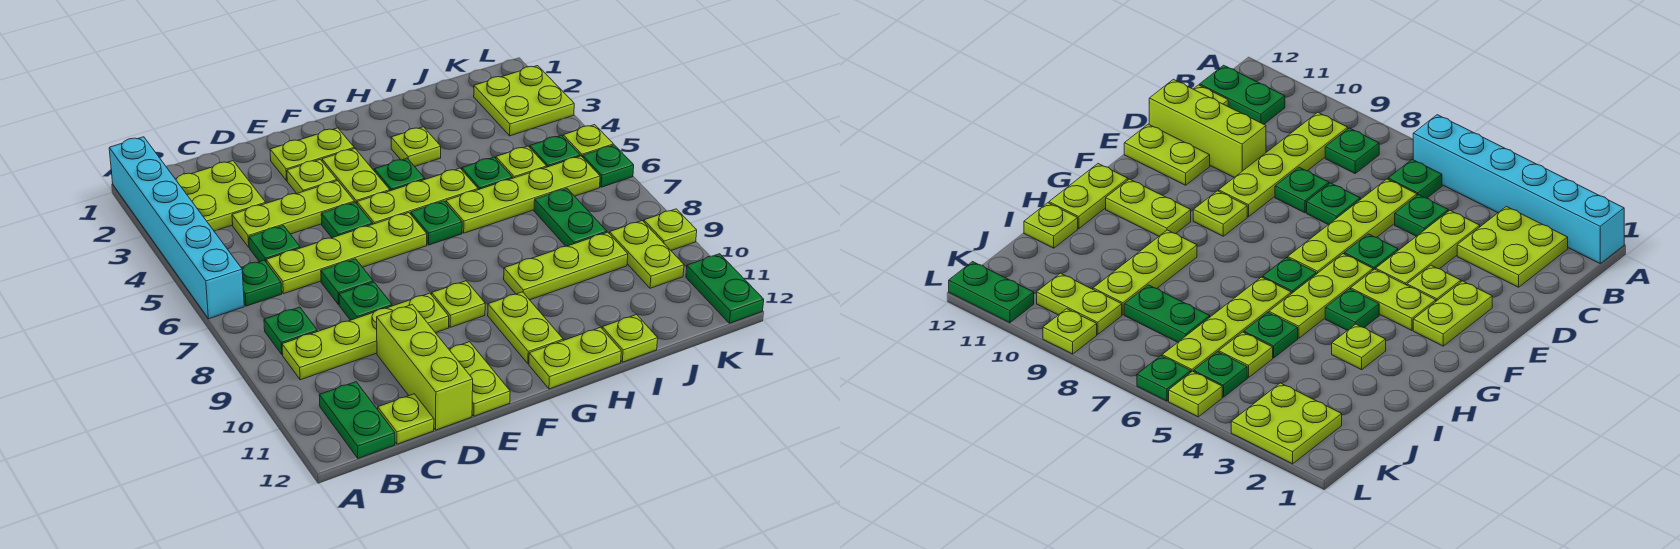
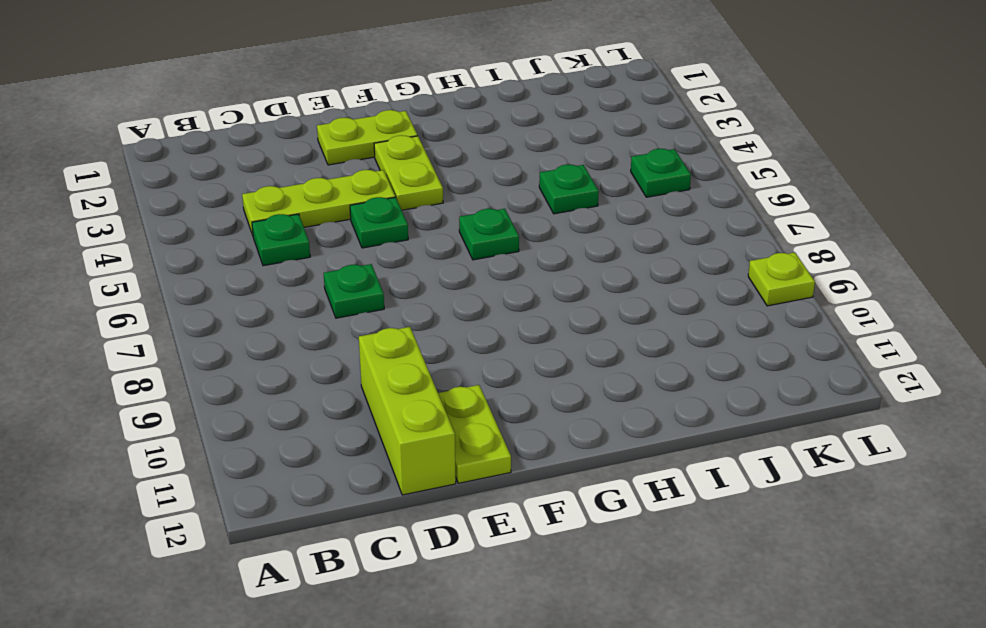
none -> cyan brick A1:A6 level 1
none -> lime plate B2:C3 level 1
none -> green plate B6 level 1
none -> green plate B8 level 1

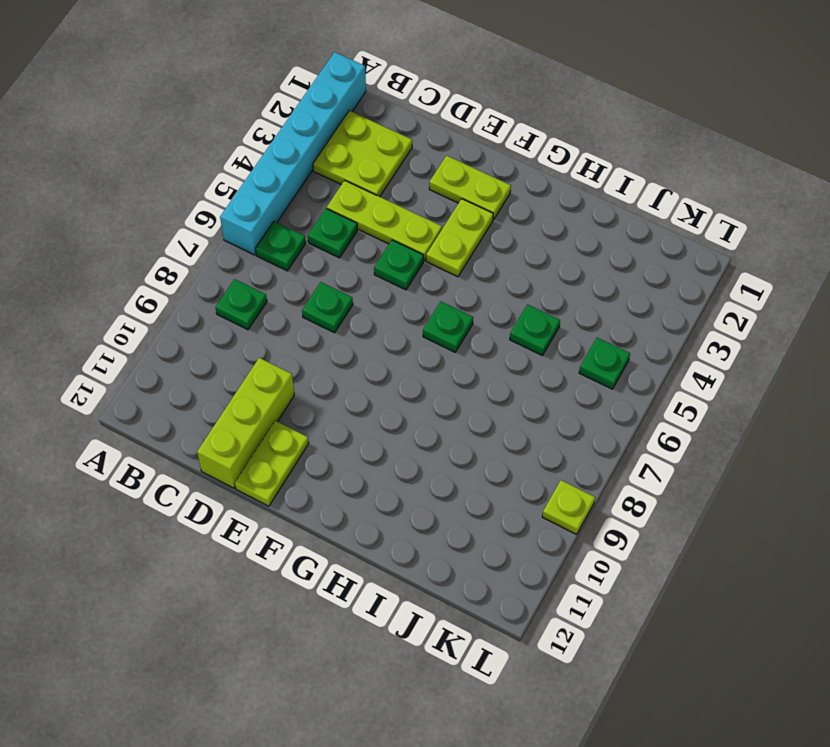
none -> lime plate B9:E9 level 1
none -> green plate B11:B12 level 1
none -> lime plate C6:F6 level 1
none -> lime plate C12 level 1

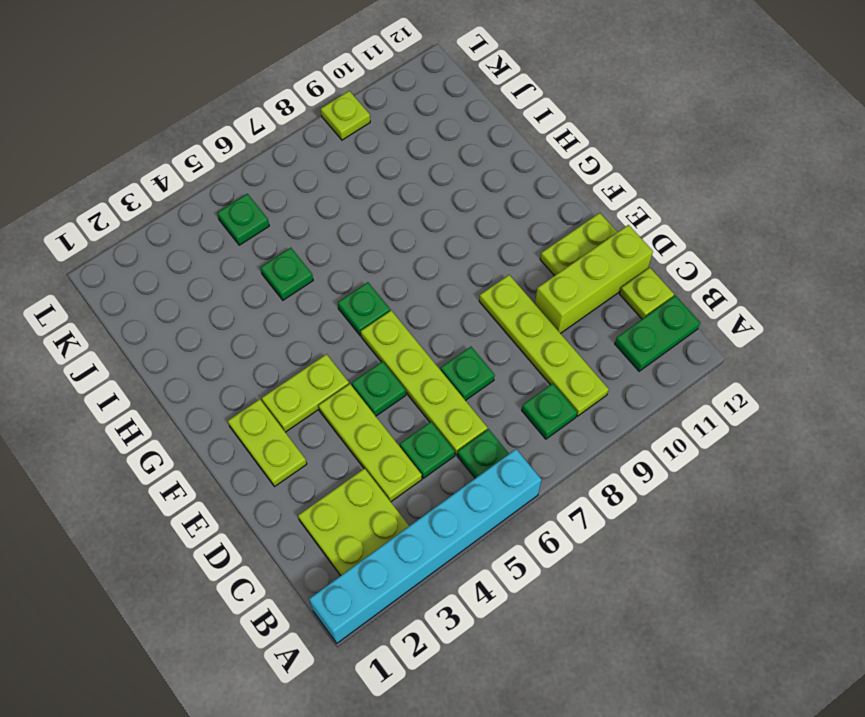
none -> green plate D8 level 1
none -> lime plate E3 level 1
none -> lime plate F5:H5 level 1
none -> lime plate F9 level 1

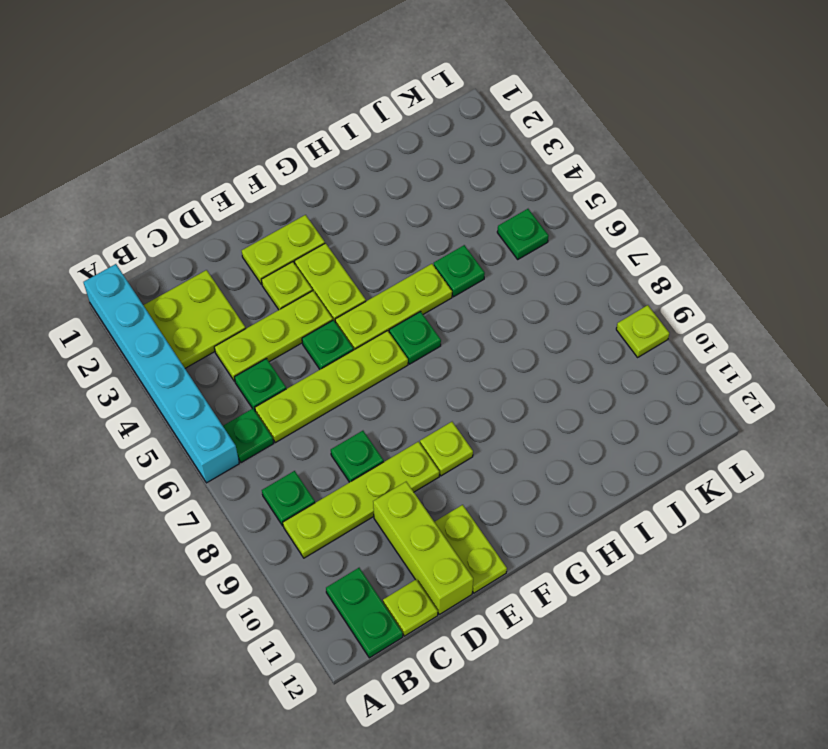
none -> green plate D7 level 1
none -> green plate G4 level 1
none -> lime plate G10:G11 level 1
none -> lime plate G12:H12 level 1

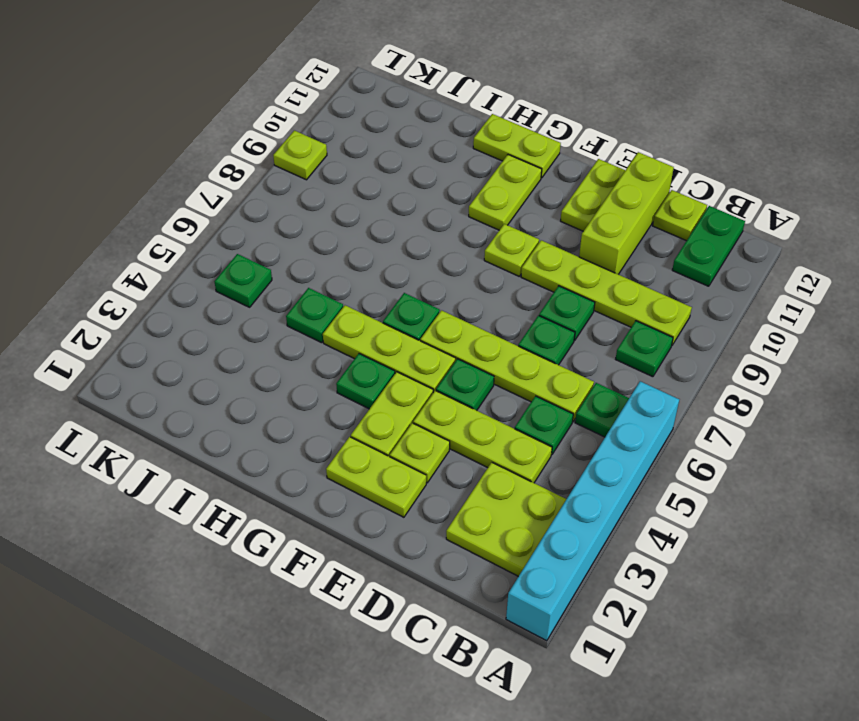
none -> lime plate H3 level 1
none -> lime plate H6:K6 level 1
none -> lime plate H9:J9 level 1
none -> lime plate I12 level 1

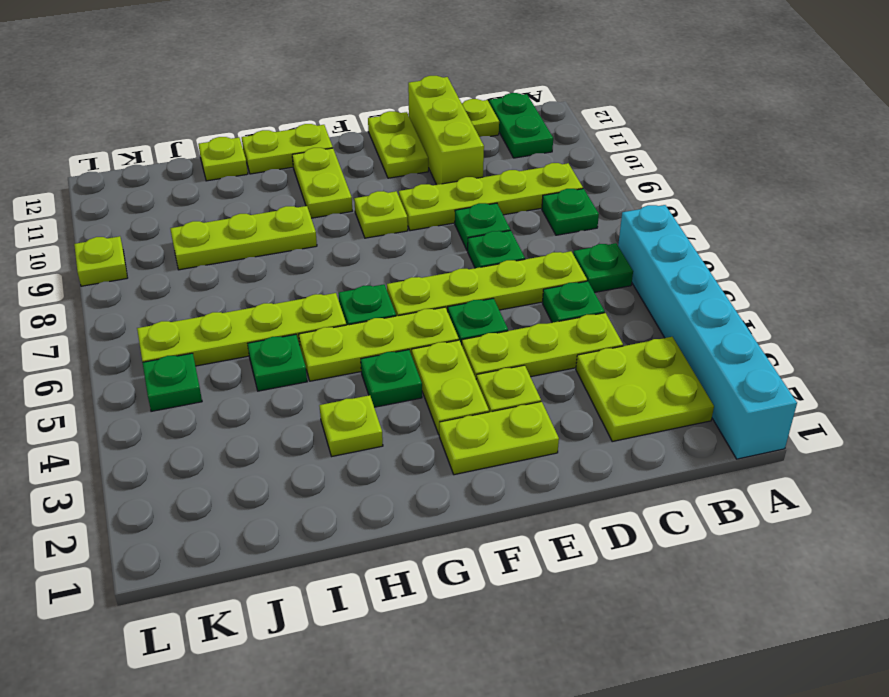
none -> lime plate J5 level 1
none -> green plate J7:J8 level 1
none -> lime plate K2:L3 level 1
none -> lime plate K9:K10 level 1

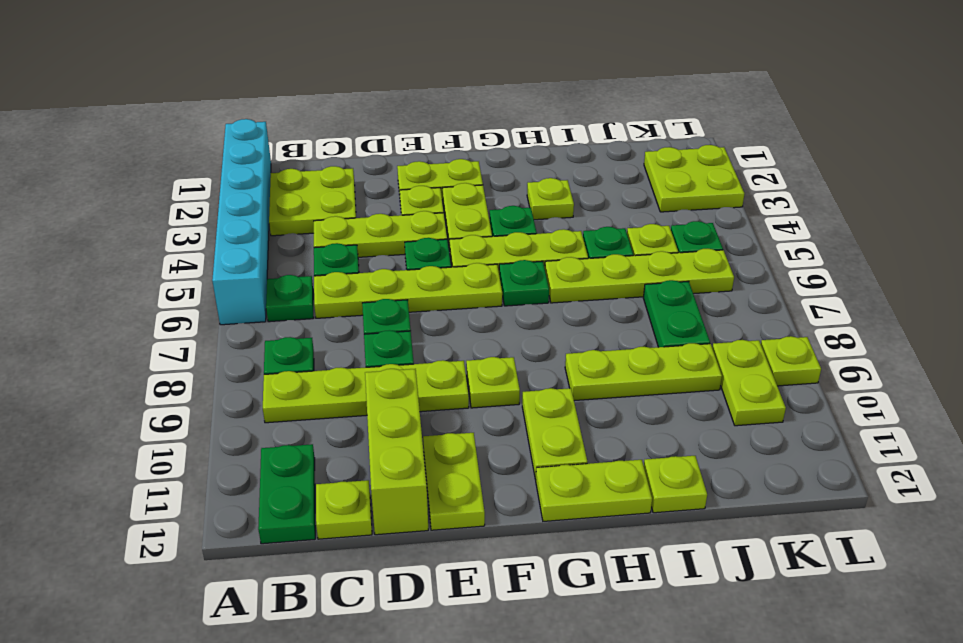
none -> lime plate L5 level 1
none -> green plate L6 level 1
none -> green plate L11:L12 level 1

